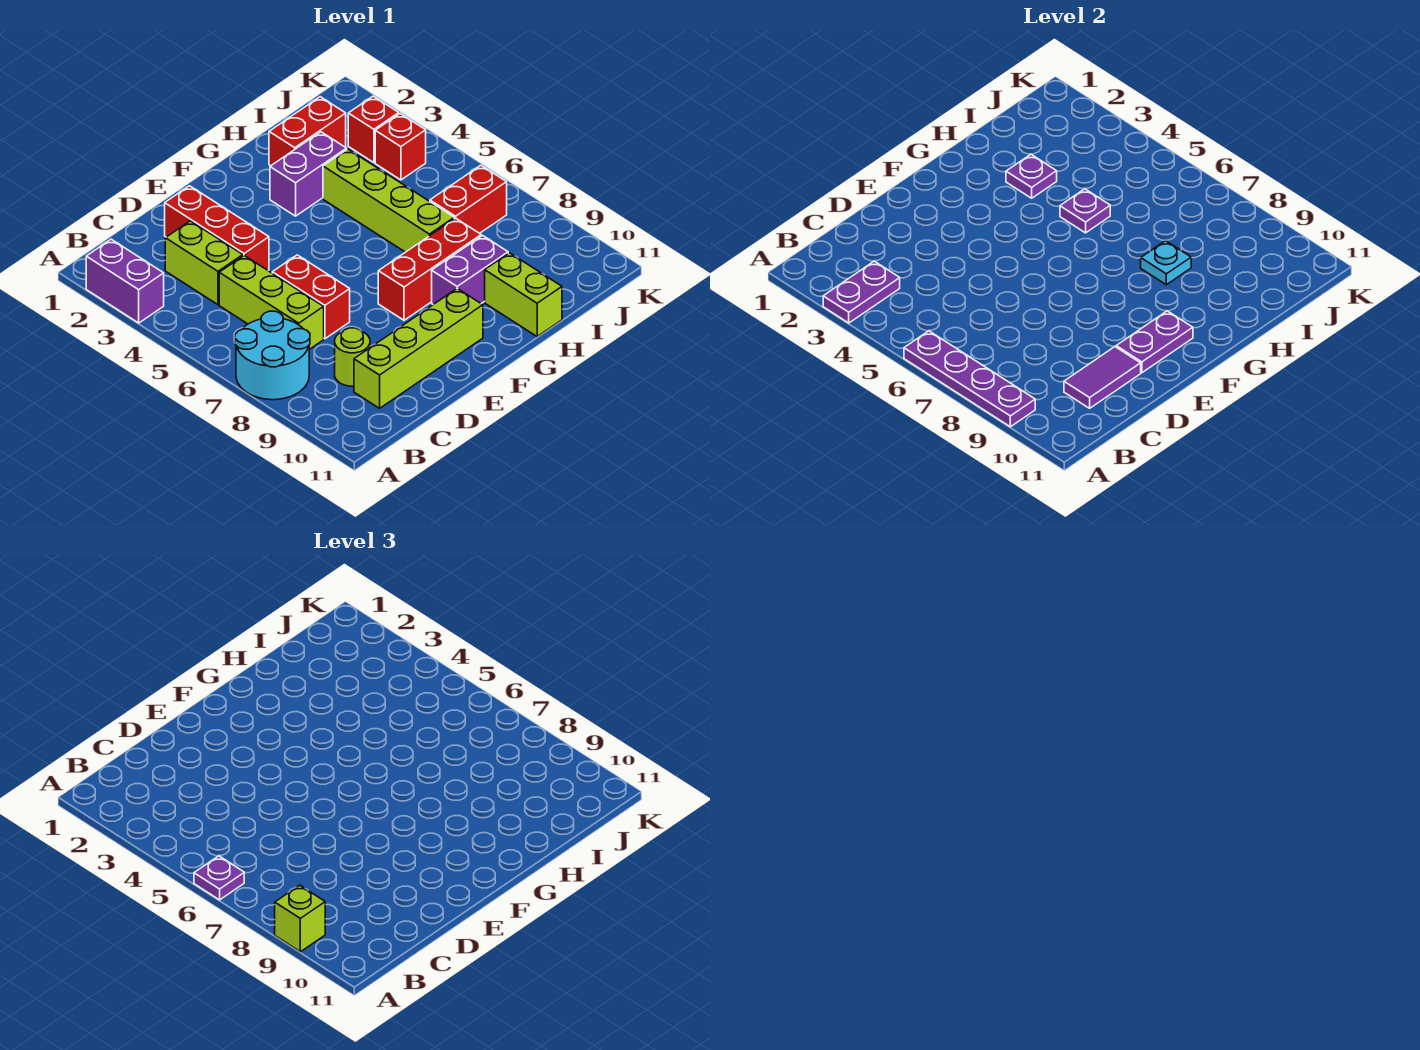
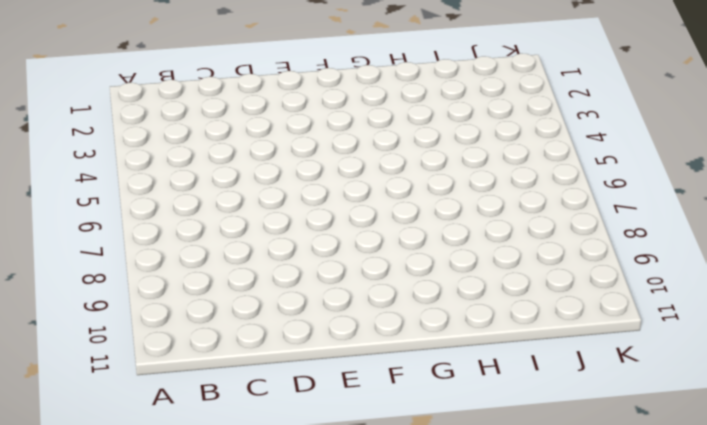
none -> purple brick A2:A3 level 1
none -> cyan round brick A7:B8 level 1
none -> lime brick C3:C4 level 1

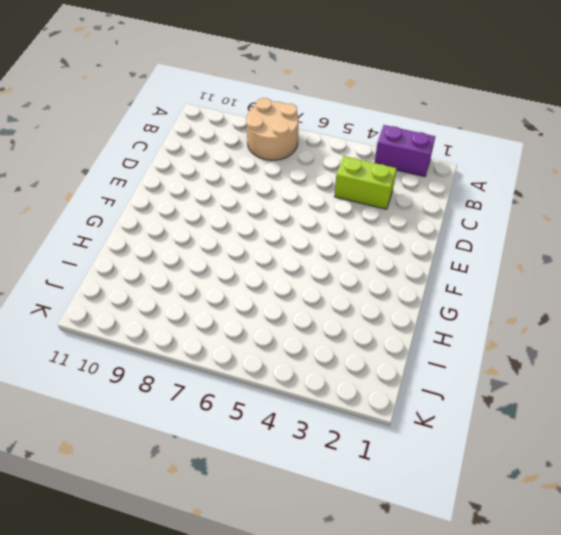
tan round brick A7:B8 level 1 -> cyan round brick A7:B8 level 1
none -> lime brick C5:C7 level 1
none -> lime round brick C9 level 1
none -> lime brick C10:F10 level 1

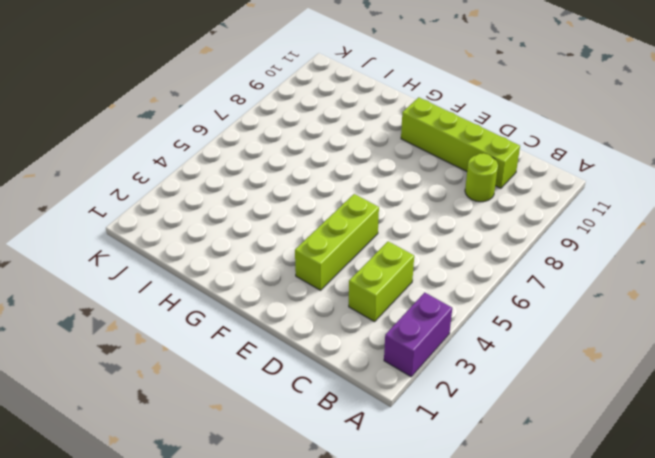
lime brick E3:E5 level 1 -> lime brick C5:C7 level 1
none -> cyan round brick A7:B8 level 1
none -> red brick D2:D4 level 1
none -> red brick D6:D7 level 1

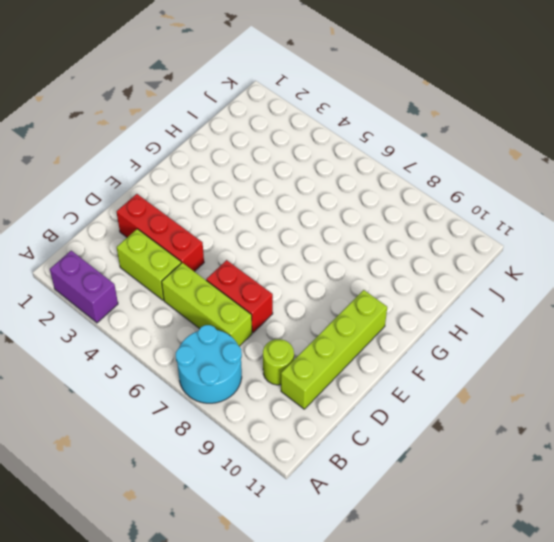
none -> red brick F8:H8 level 1
none -> purple brick G3:H3 level 1
none -> purple brick G9:H9 level 1

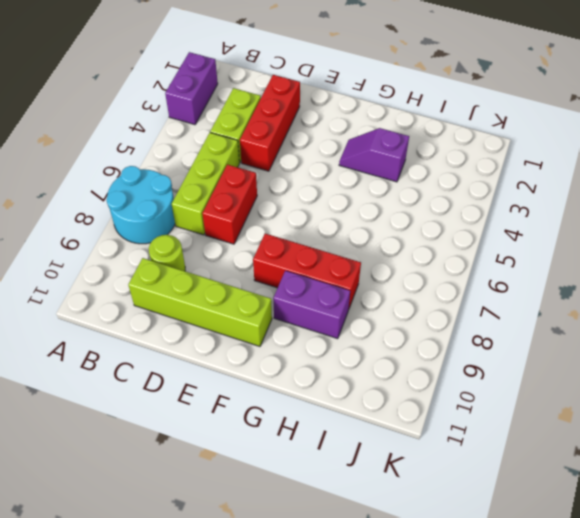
purple slope G3:H3 level 1 top H -> purple brick G3:H3 level 1
none -> red brick H2:I2 level 1
none -> lime brick H4:H7 level 1
none -> lime brick H10:H11 level 1

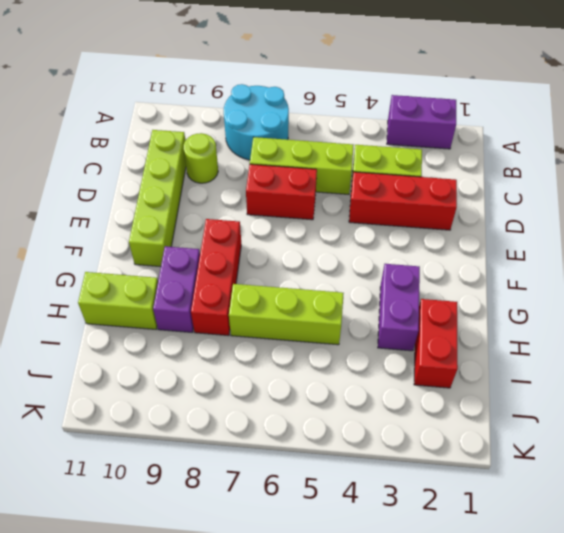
lime brick H5:H7 level 1 -> lime brick H4:H7 level 1
none -> red brick I7:J7 level 1
none -> red brick J3 level 1
none -> red brick J4 level 1

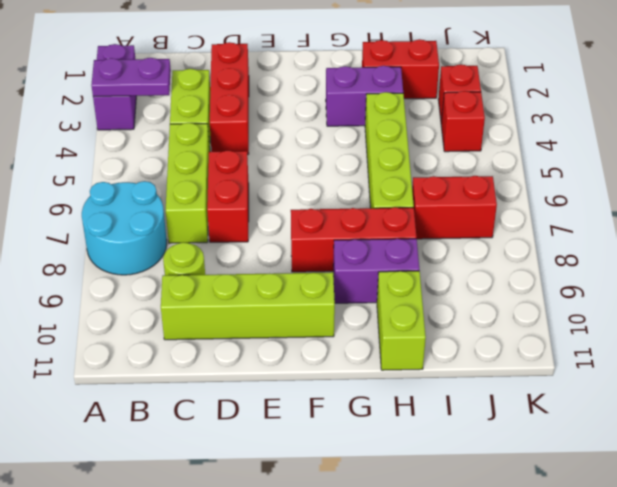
none -> purple plate A6:A9 level 2
none -> purple tile C10:D10 level 2
none -> purple plate E10:F10 level 2

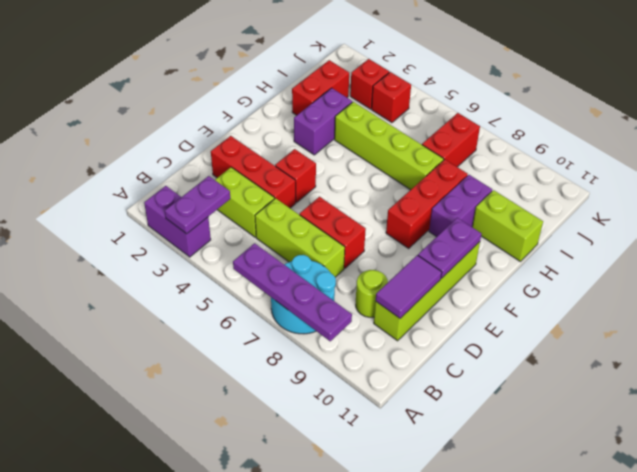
red brick E4 level 1 -> none
none -> purple plate H3 level 2
none -> purple plate H5 level 2
none -> cyan plate H8 level 2

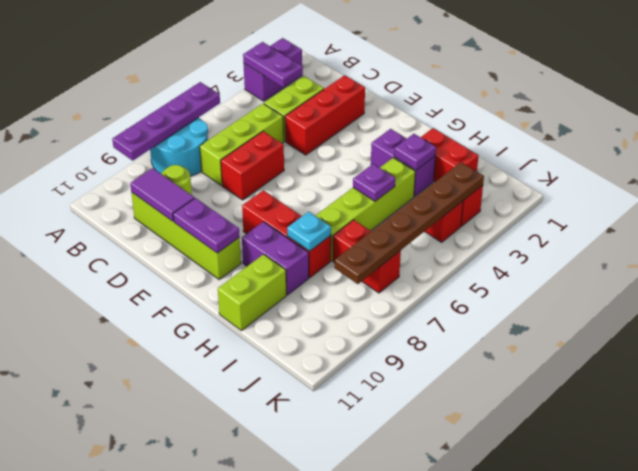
brown plate J3:J8 level 2 -> none
none -> purple plate A6 level 3
none -> lime brick A9 level 3

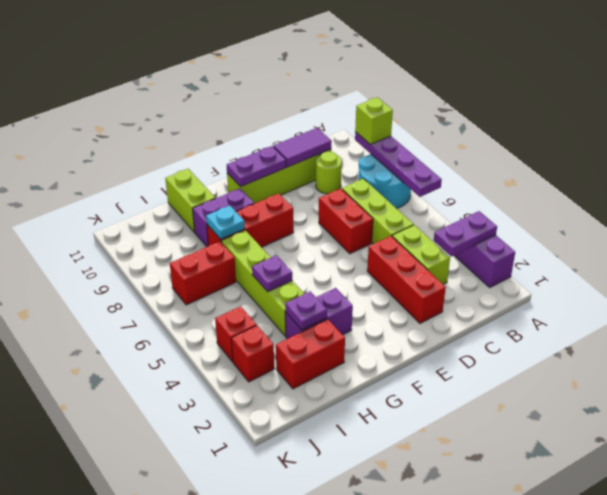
none -> purple plate A6 level 3

